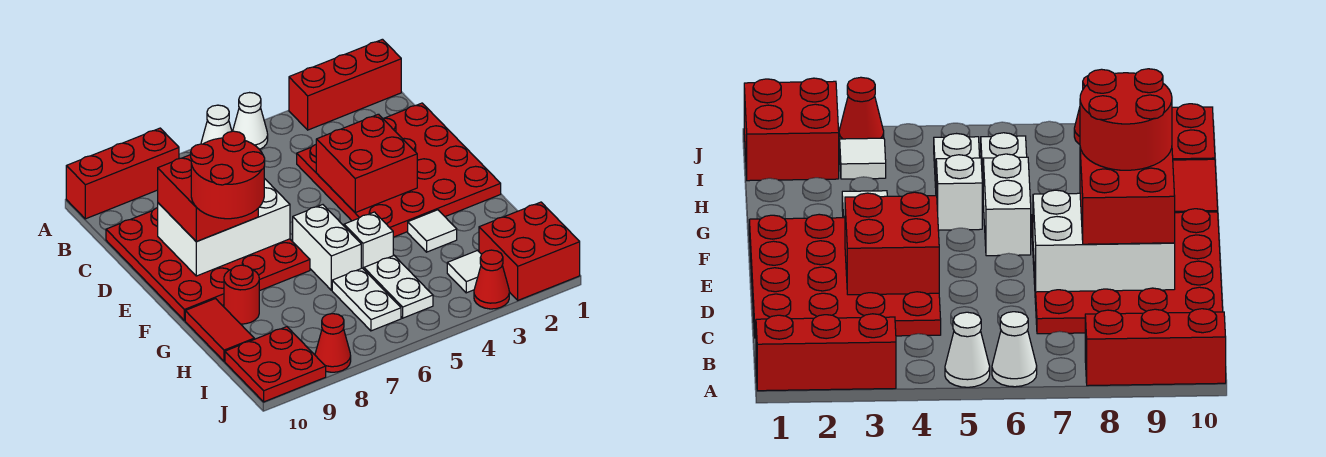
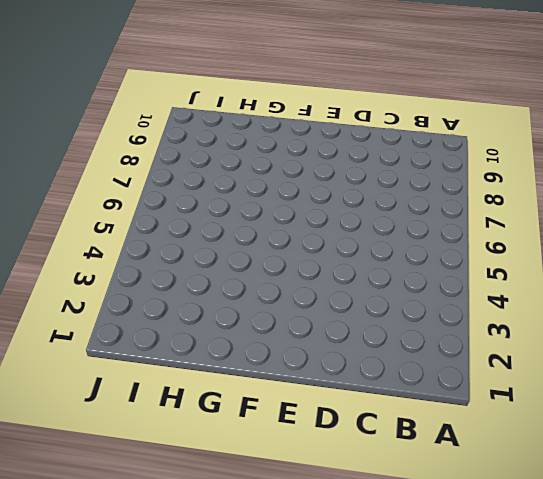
none -> red brick A1:A3 level 1
none -> white cone A5 level 1
none -> white cone A6 level 1

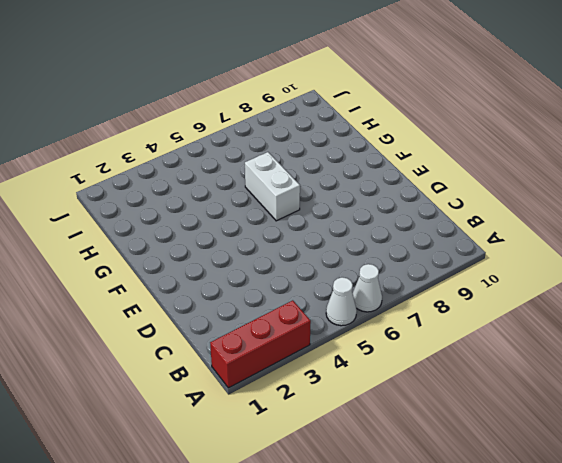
none -> red brick A8:A10 level 1
none -> red plate C1:F4 level 1
none -> red plate C7:F10 level 1

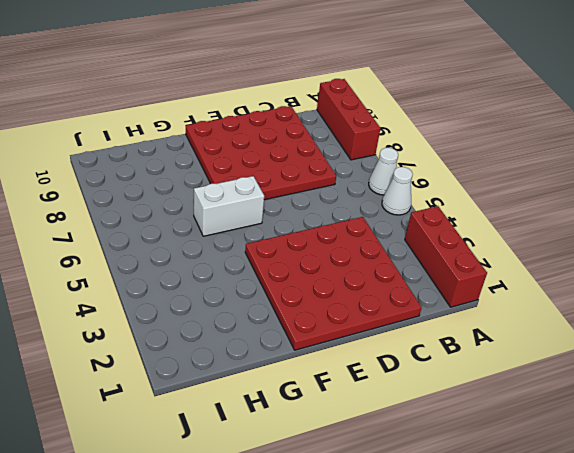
none -> white tile G3 level 1
none -> white brick G5 level 1
none -> red round brick G9 level 1

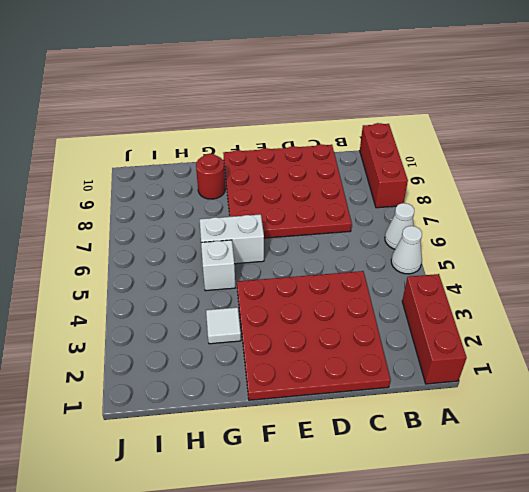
none -> red tile G10:H10 level 1
none -> white plate H5:I5 level 1
none -> white plate H6:I6 level 1

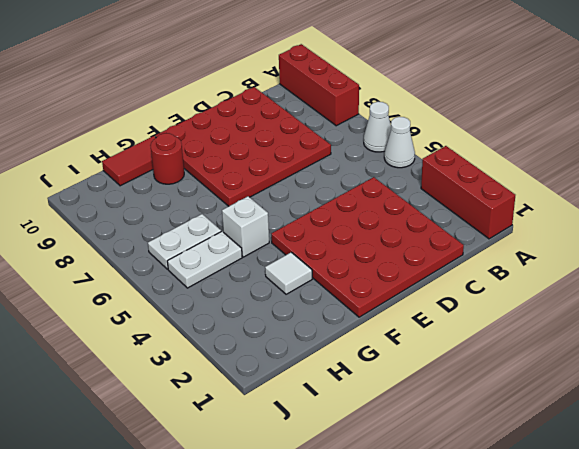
none -> white brick F6:G6 level 1
none -> red brick I1:J2 level 1
none -> white tile I3 level 1

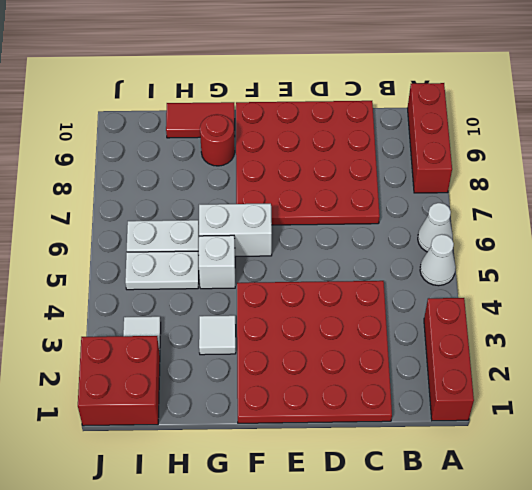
none -> red plate I9:J10 level 1
none -> red cone J3 level 1
none -> red cone J8 level 1

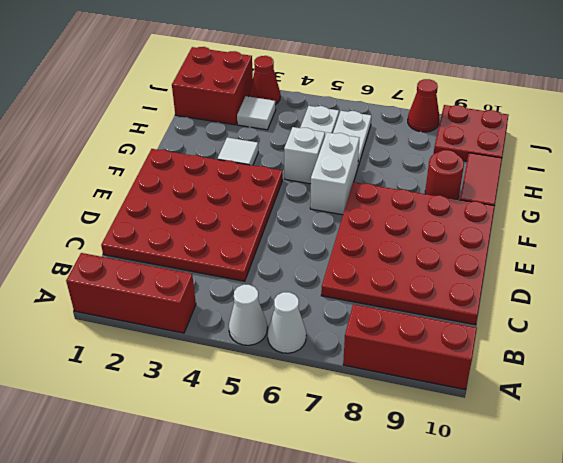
none -> red brick D3:E4 level 2
none -> white brick D7:E9 level 2
none -> red brick D8:E9 level 3

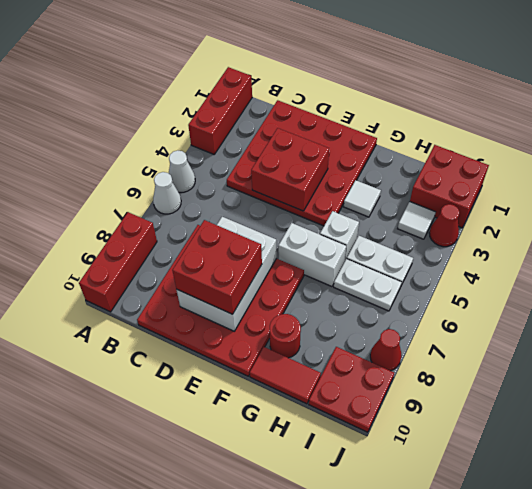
none -> red round brick E8:F9 level 4

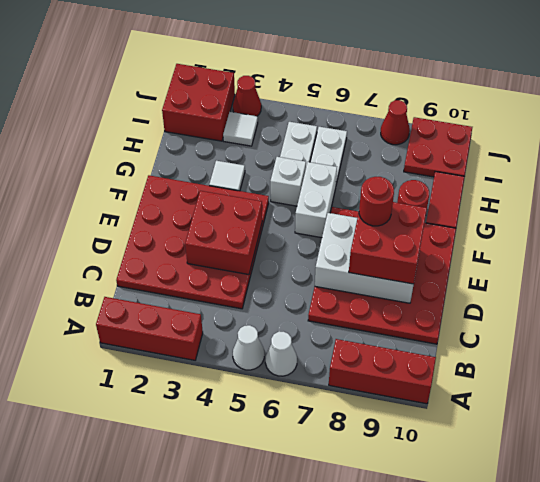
red round brick E8 level 4 -> red round brick E8:F9 level 4

